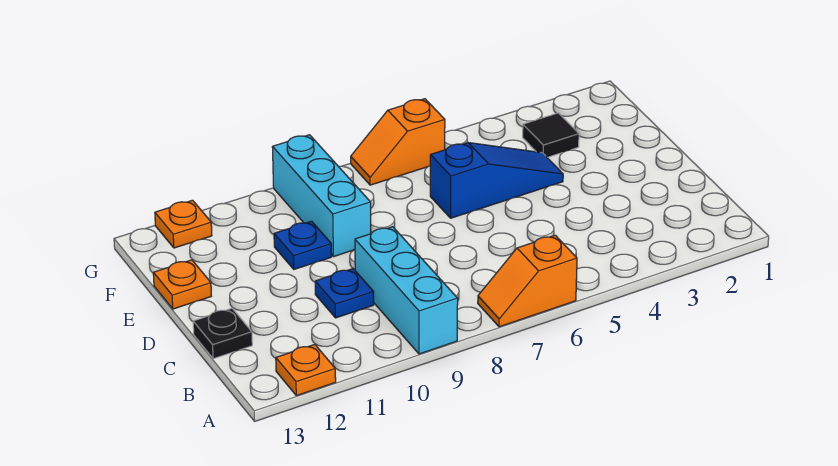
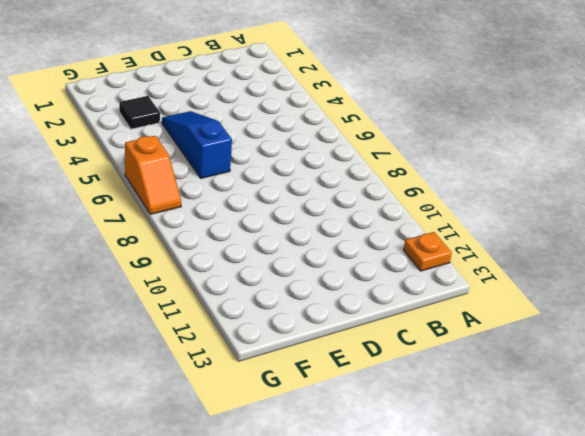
none -> orange slope A6:A7 level 1 top 6
none -> cyan brick A9:C9 level 1
none -> blue plate C10 level 1

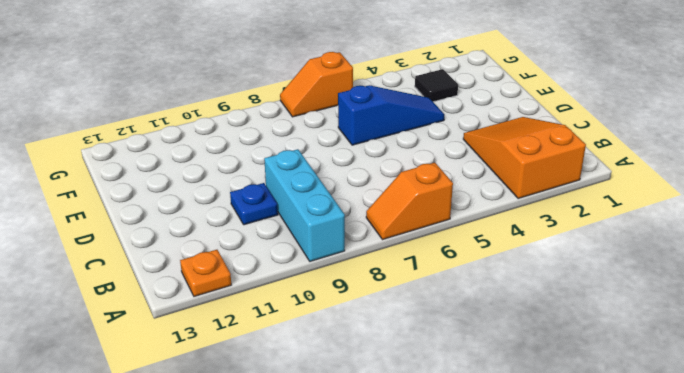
orange slope A2:C3 level 1 top A -> none
none -> black plate C13 level 1
none -> cyan brick E9:G9 level 1
none -> blue plate E10 level 1

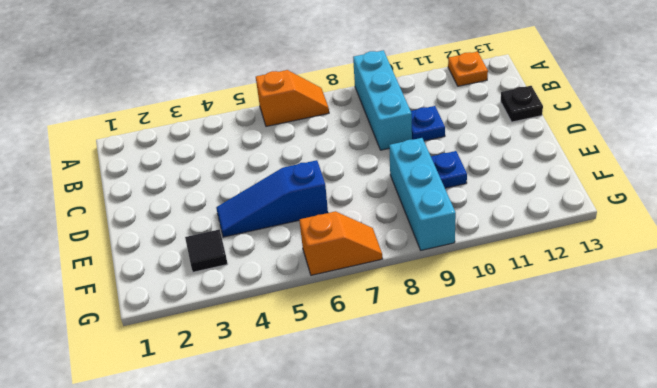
none -> orange plate E13 level 1
none -> orange plate G12 level 1

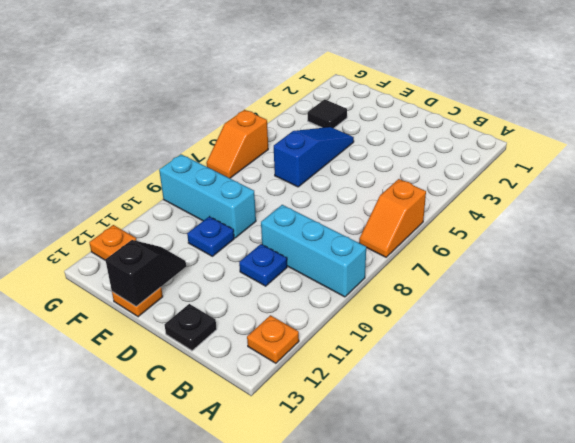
black slope E12:E13 level 2 top 13 -> none

